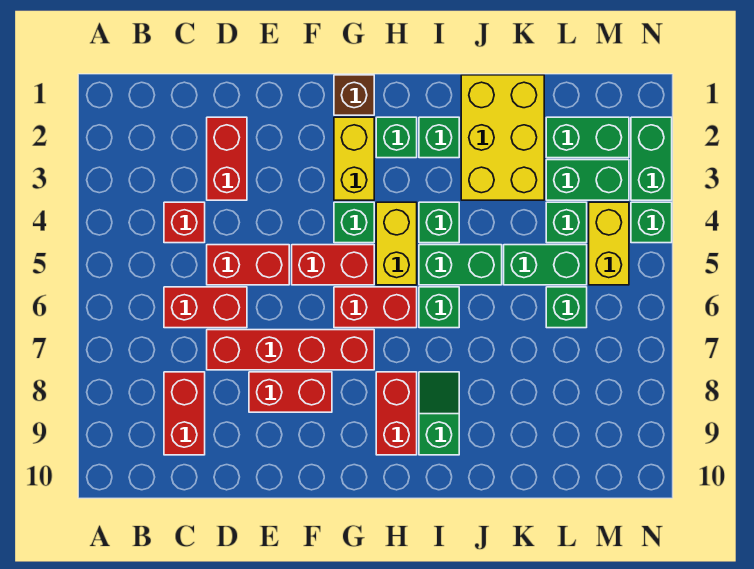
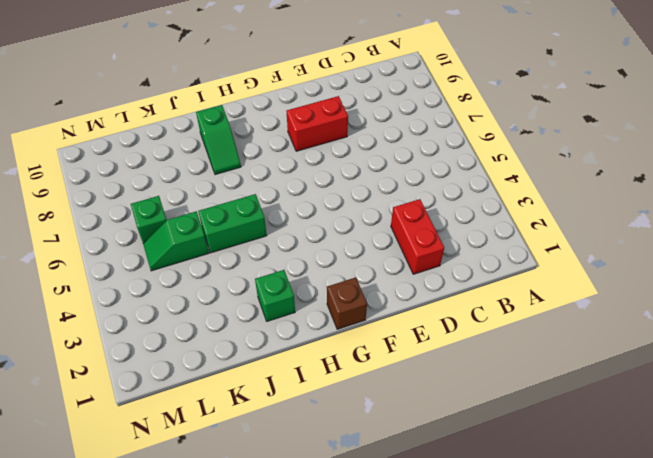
green slope K5:L5 level 1 top K -> green brick K5:L5 level 1
none -> red brick C4 level 1
none -> red brick C6:D6 level 1
none -> red brick C8:C9 level 1

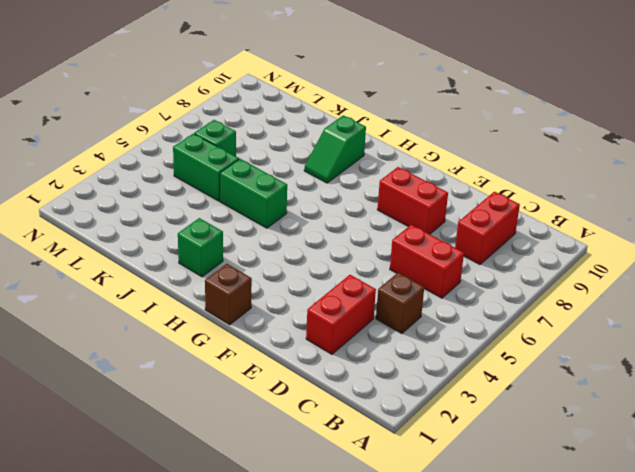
brown brick C4 level 1 -> red brick C4 level 1
none -> red brick D5:E5 level 1
none -> red brick D7:G7 level 1
none -> red brick F5:G5 level 1

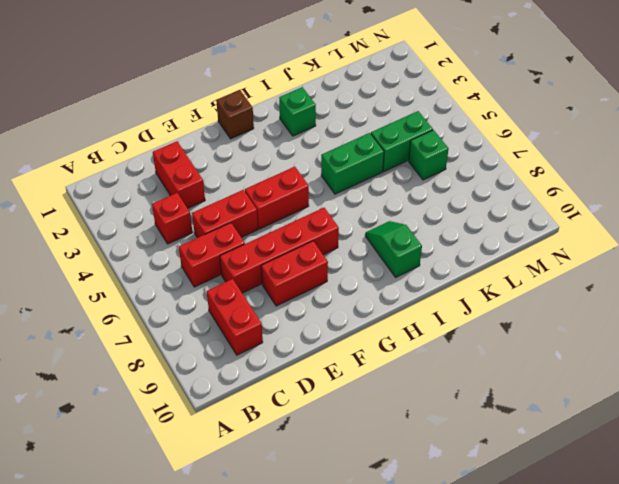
none -> yellow brick G2:G3 level 1
none -> green brick G4 level 1
none -> red brick G6:H6 level 1

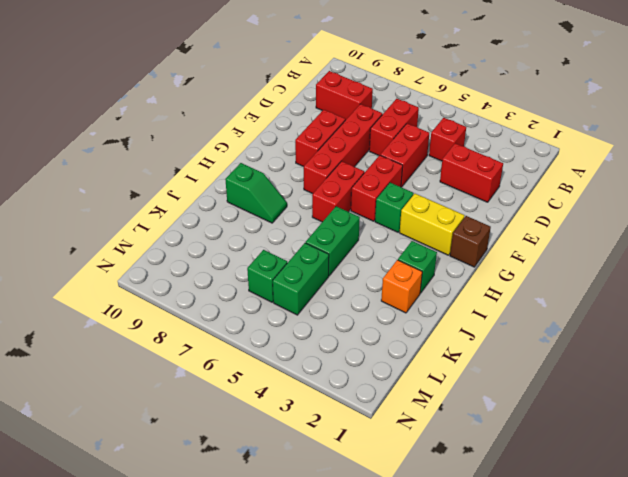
orange brick J2 level 1 -> yellow brick J1:K3 level 1
none -> green brick H2 level 1
none -> yellow brick H4:H5 level 1
none -> red brick H8:H9 level 1

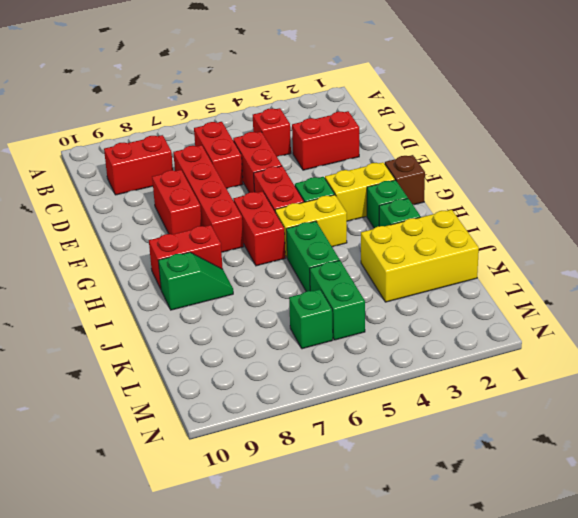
none -> green brick I4 level 1
none -> green brick I6 level 1
none -> green brick L2:M2 level 1

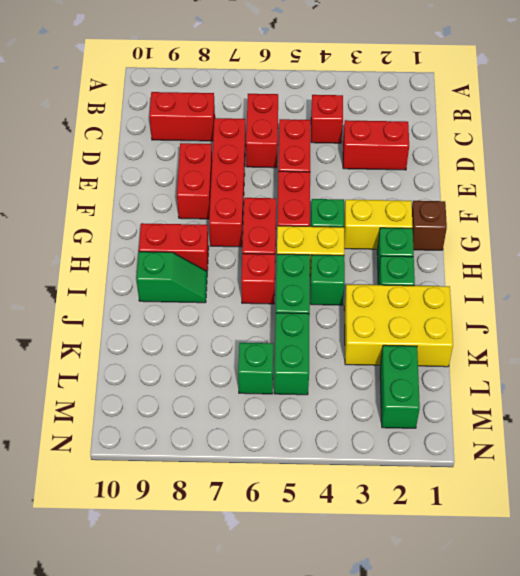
red brick I6 level 1 -> green brick I6 level 1
none -> green brick L3:M3 level 1
none -> green brick L4 level 1
none -> yellow brick M4:M5 level 1

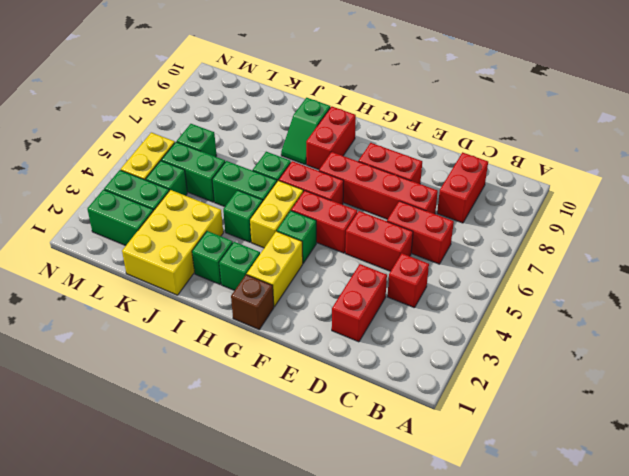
none -> green brick N2:N3 level 1
none -> green brick N4 level 1

